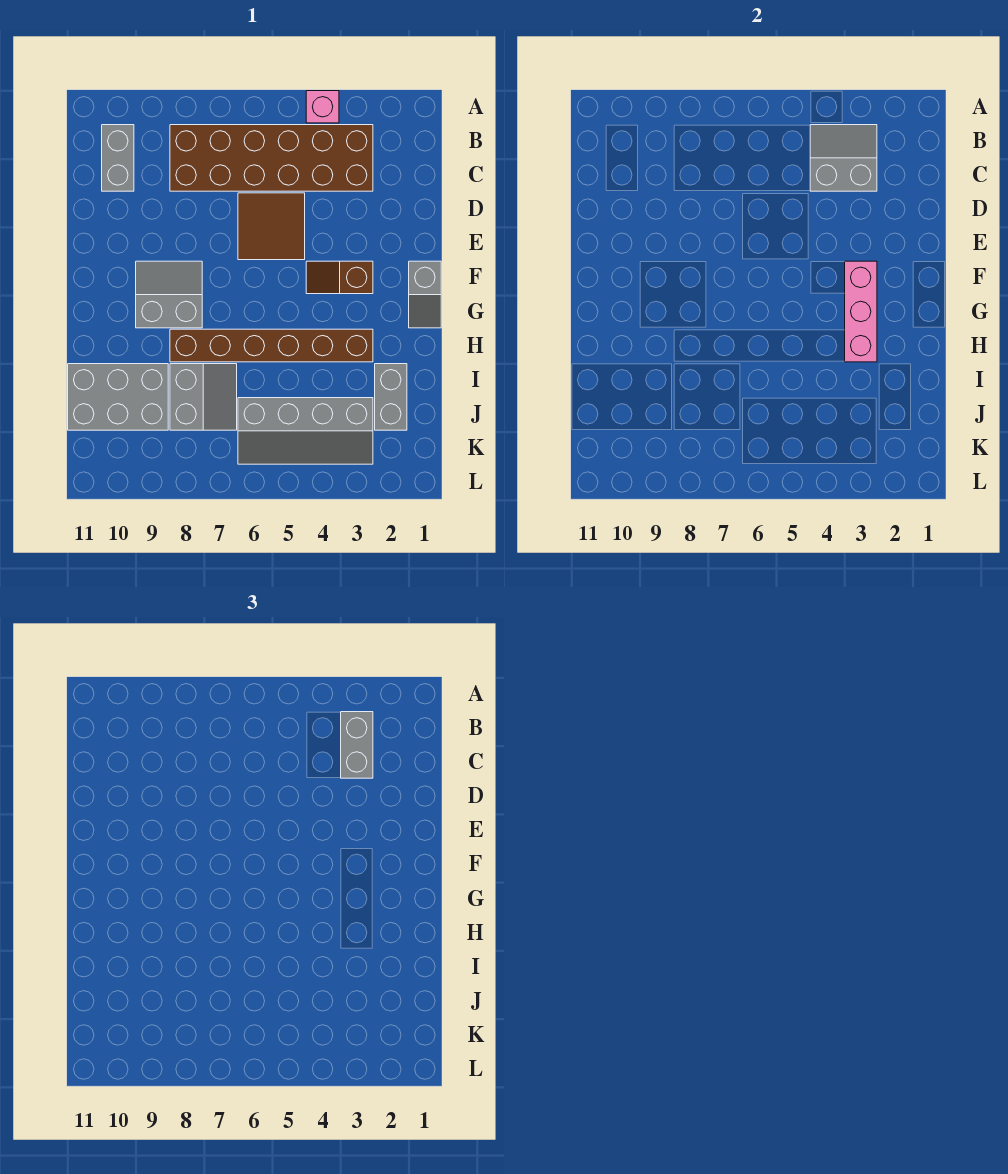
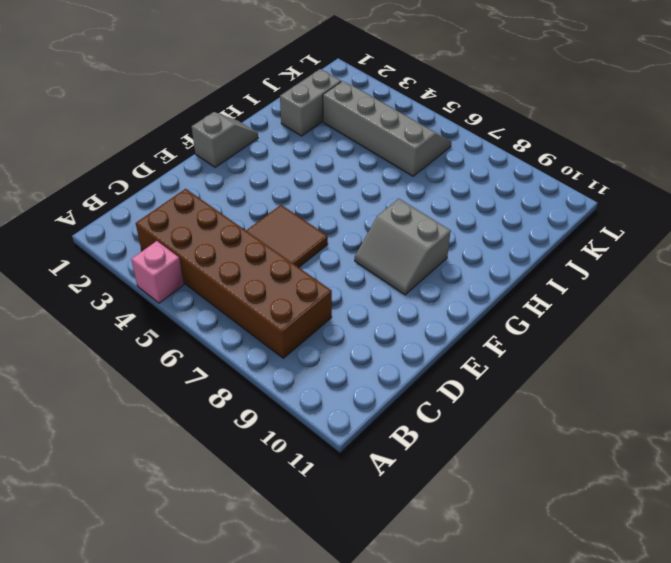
none -> grey brick B10:C10 level 1
none -> brown slope F3:F4 level 1 top 3
none -> brown brick H3:H8 level 1

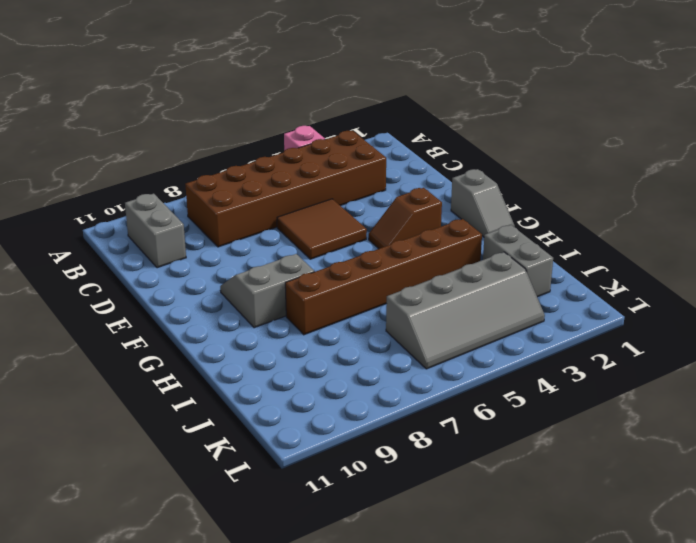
none -> grey slope I7:J8 level 1 top 8
none -> grey brick I9:J11 level 1
none -> grey slope B3:C4 level 2 top C

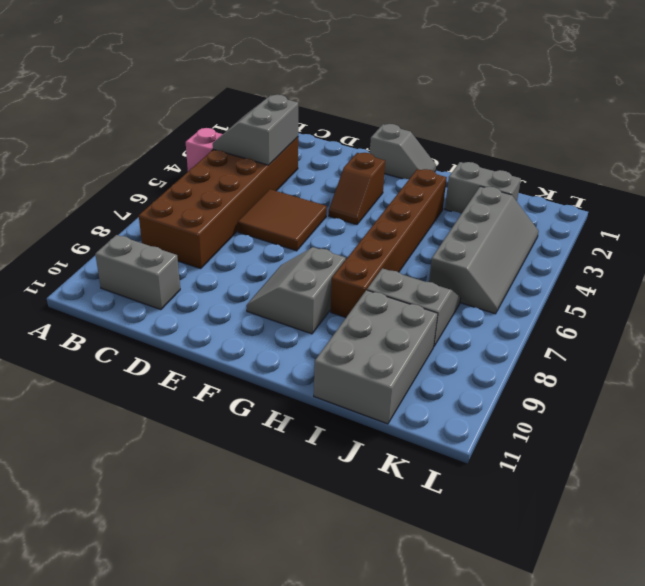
none -> pink brick F3:H3 level 2
none -> grey brick B3:C3 level 3

